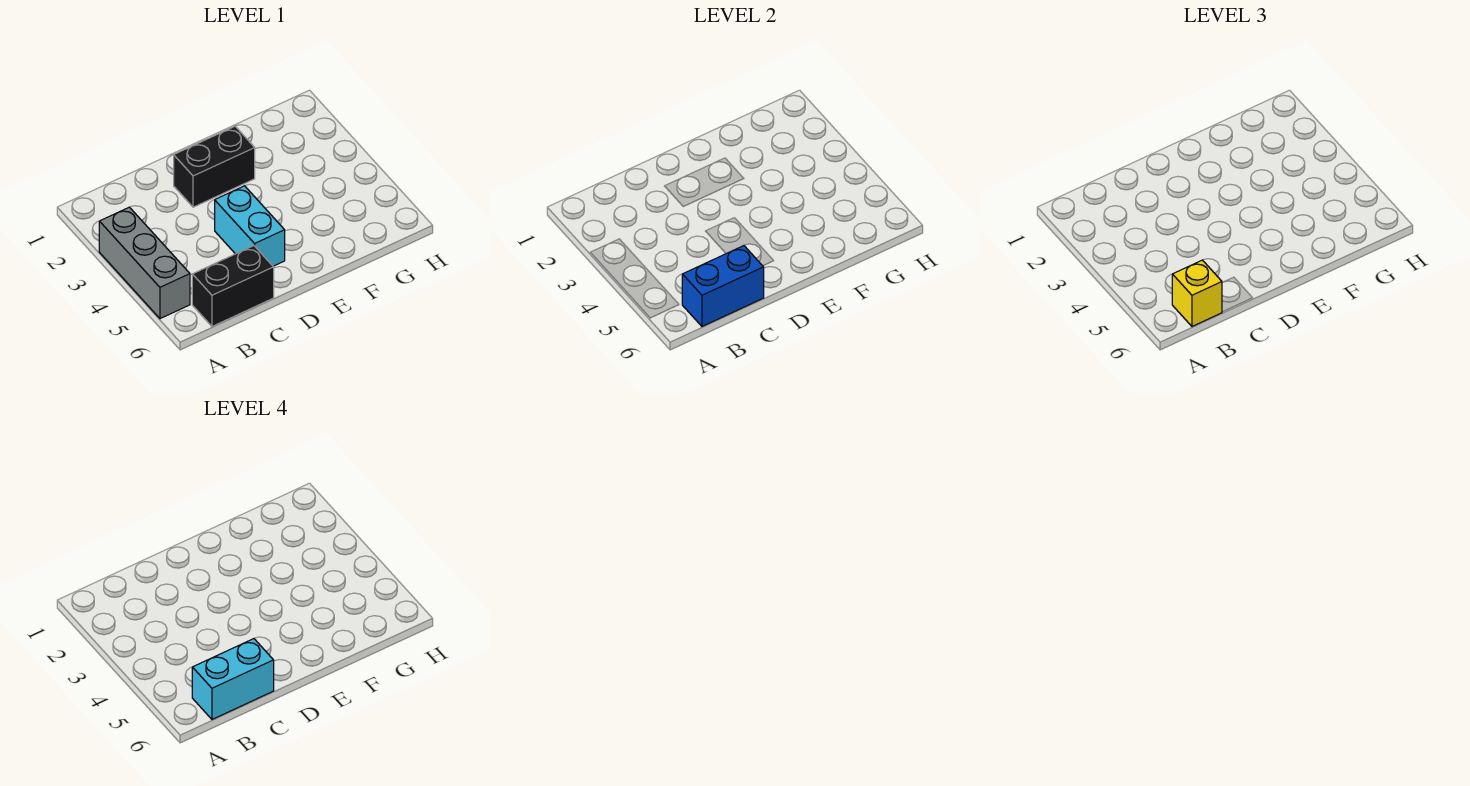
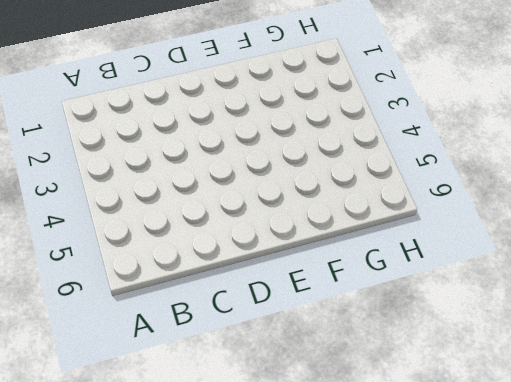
none -> grey brick A3:A5 level 1
none -> black brick B6:C6 level 1

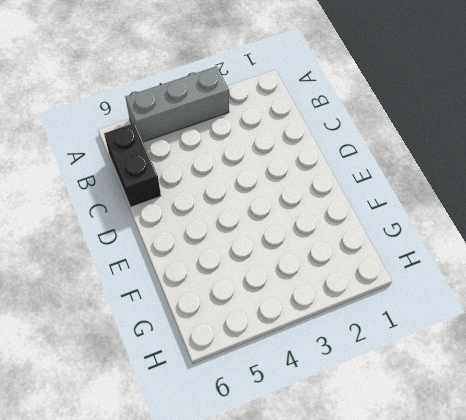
none -> black brick D2:E2 level 1
none -> cyan brick D4:D5 level 1

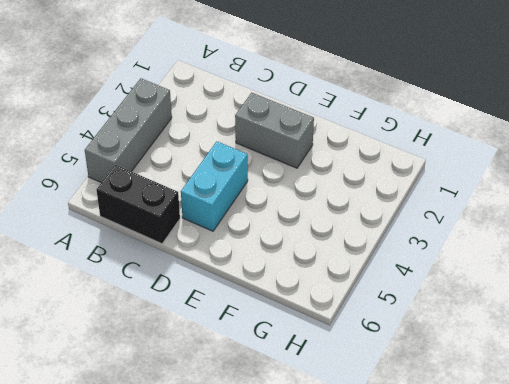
grey brick D2:E2 level 1 -> black brick D2:E2 level 1
none -> blue brick B6:C6 level 2
none -> yellow brick B6 level 3

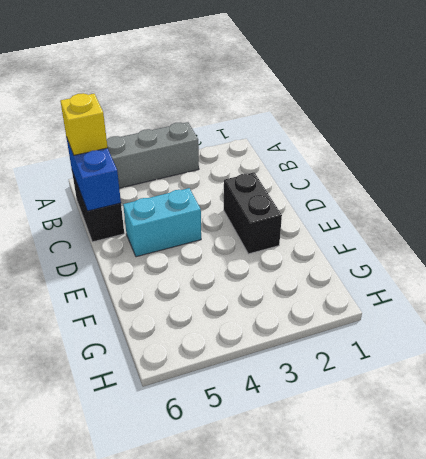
none -> cyan brick B6:C6 level 4

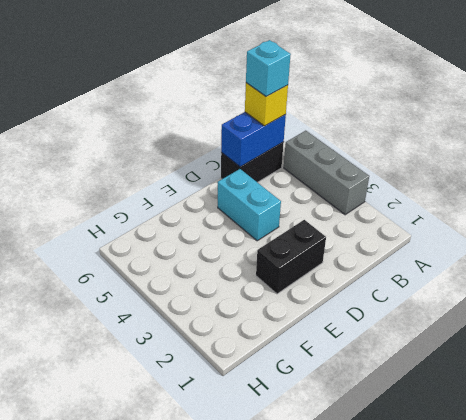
cyan brick B6 level 4 -> cyan brick B6:C6 level 4

